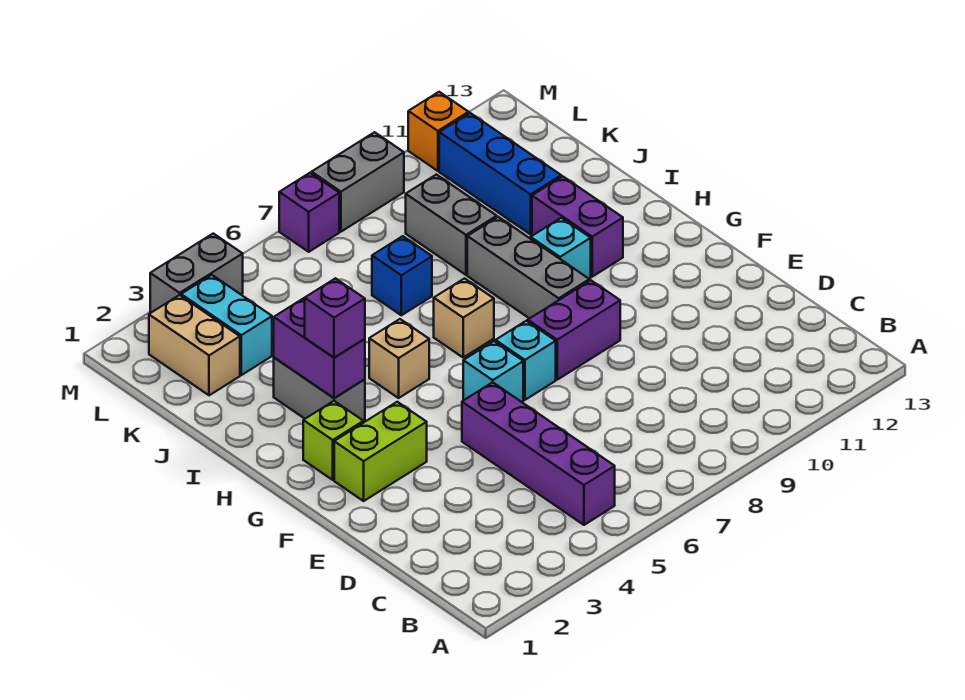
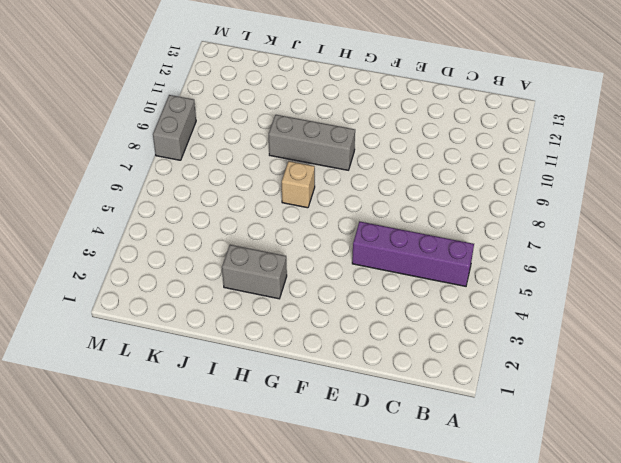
none -> lime brick F2:F3 level 1
none -> cyan brick F6 level 1
none -> cyan brick F7 level 1

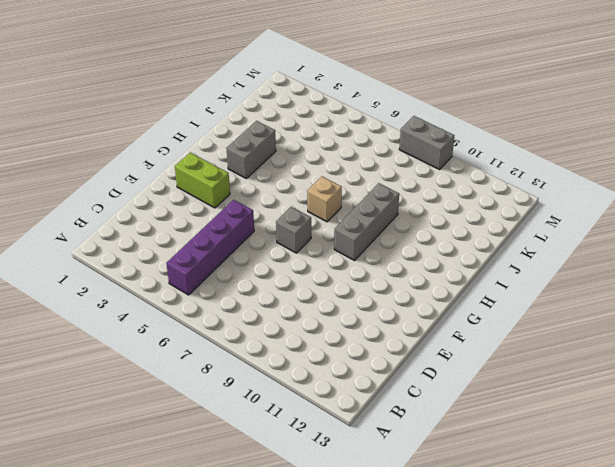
grey brick F7 level 1 -> cyan brick F7 level 1
none -> cyan brick F6 level 1
none -> purple brick F8:F9 level 1
none -> lime brick G2 level 1

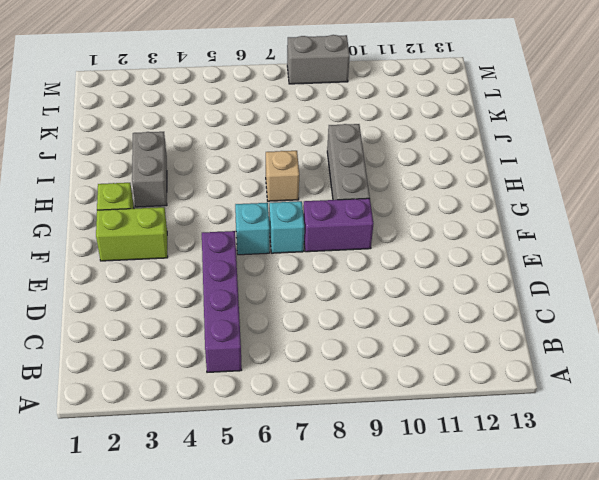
none -> tan brick H5 level 1
none -> cyan brick H10 level 1
none -> purple brick H11:I11 level 1

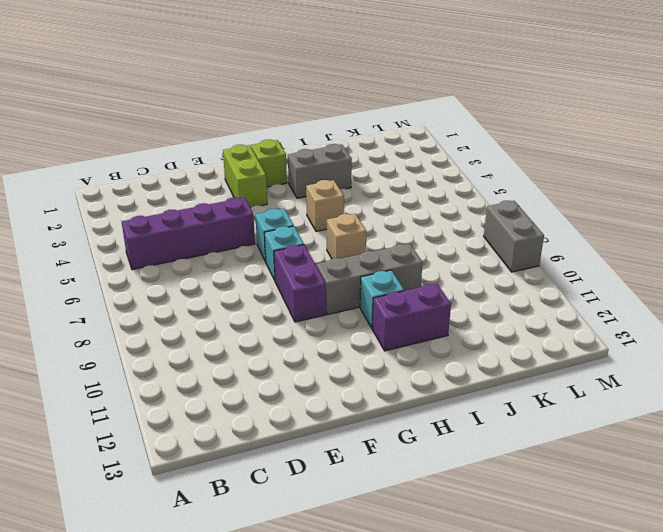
none -> blue brick J7 level 1
none -> grey brick J9:K9 level 1
none -> blue brick J11:L11 level 1

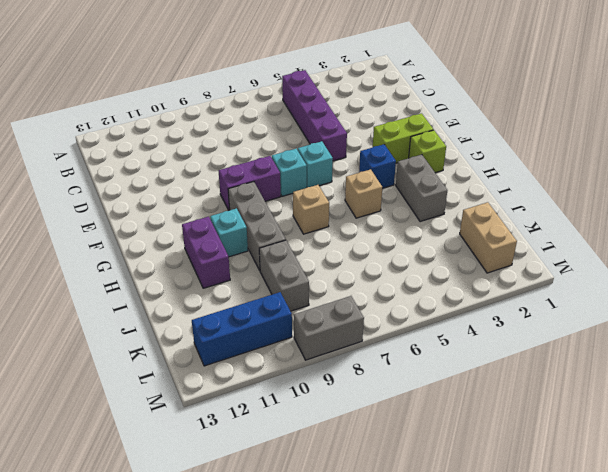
blue brick G4 level 1 -> blue brick J7 level 1
blue brick L10:L12 level 1 -> blue brick J11:L11 level 1
none -> cyan brick K3:L3 level 1
none -> grey brick M3:M4 level 1
none -> purple brick M7 level 1

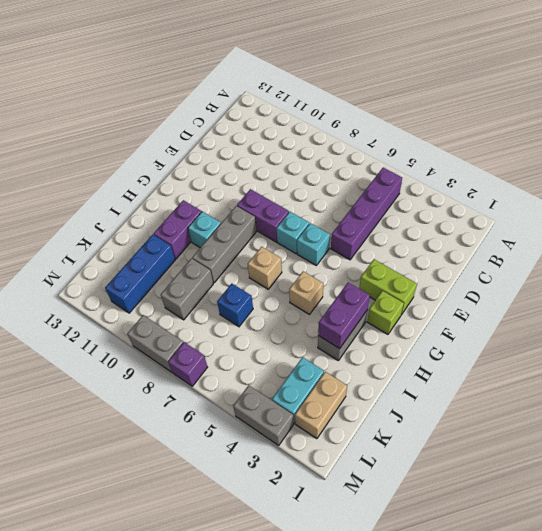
none -> orange brick M11 level 1
none -> purple brick H3 level 3

